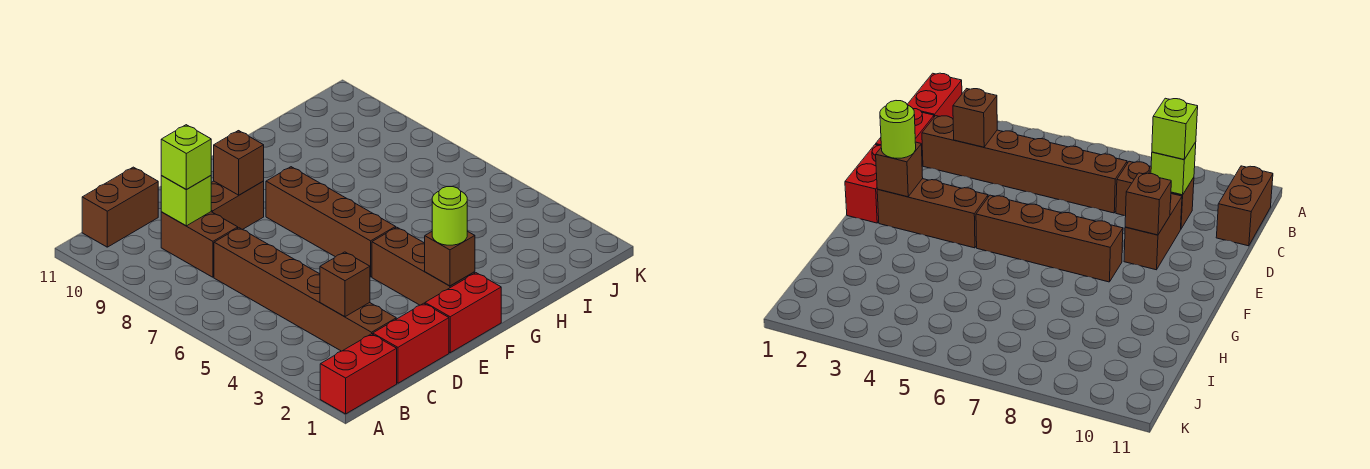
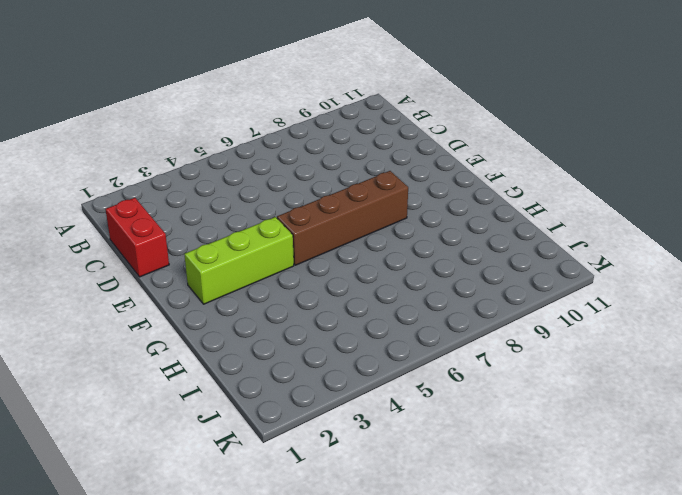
lime brick F2:F4 level 1 -> brown brick F2:F4 level 1
none -> red brick A1:B1 level 1
none -> brown brick B11:C11 level 1
none -> brown brick C2:C7 level 1

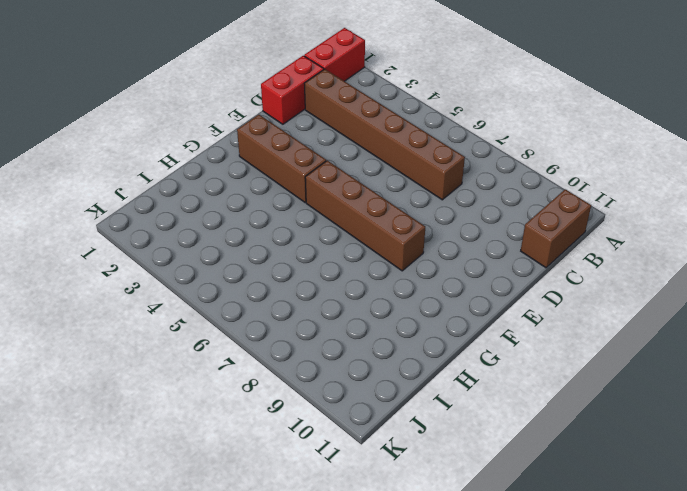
none -> brown brick C8:C9 level 1
none -> brown brick D9:E9 level 1
none -> red brick E1:F1 level 1

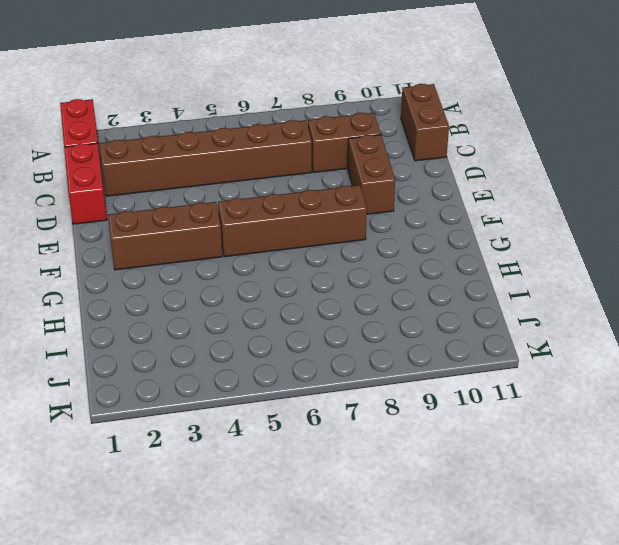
none -> red brick E1:F1 level 1
none -> brown brick C3 level 2
none -> lime brick C9 level 2

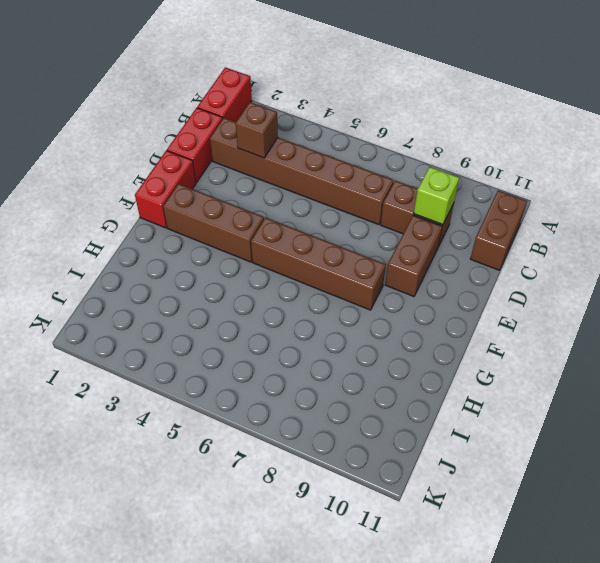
none -> brown brick E9 level 2
none -> brown brick F2 level 2
none -> lime brick C9 level 3

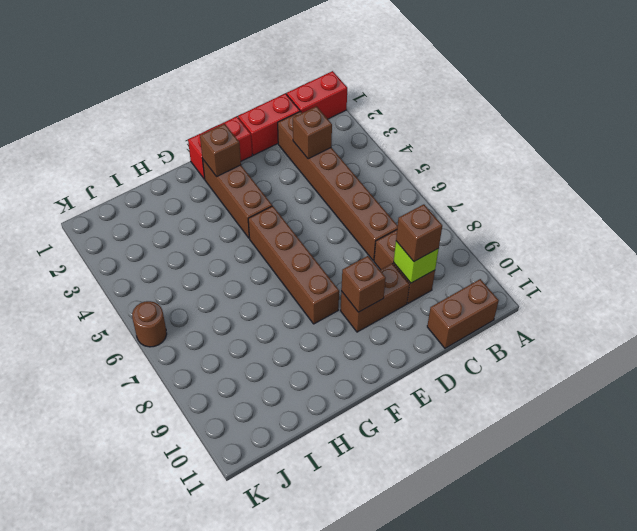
brown brick C9 level 3 -> lime brick C9 level 3
brown round brick K6 level 1 -> none
none -> lime round brick F2 level 3

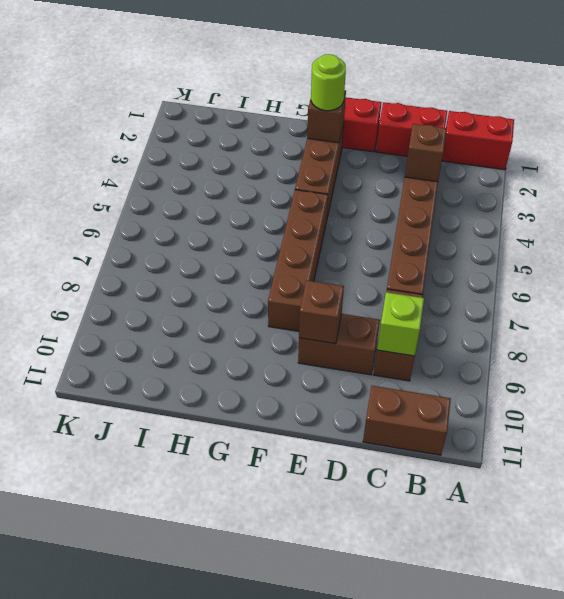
none -> lime brick C9 level 3

